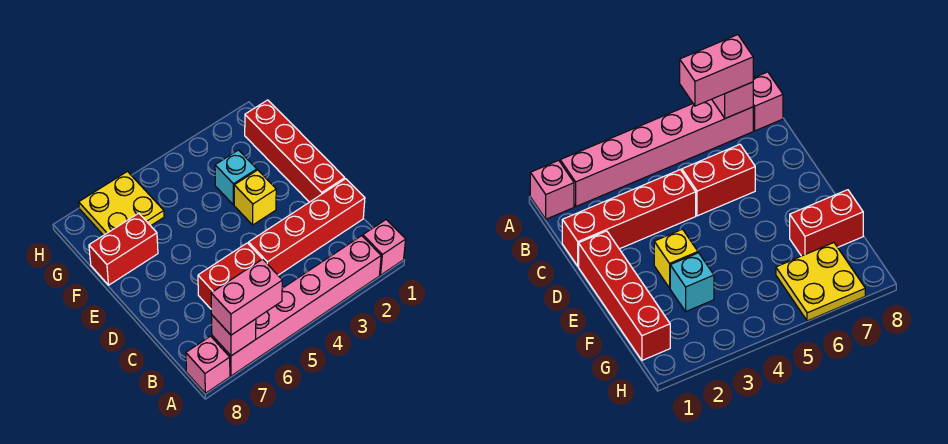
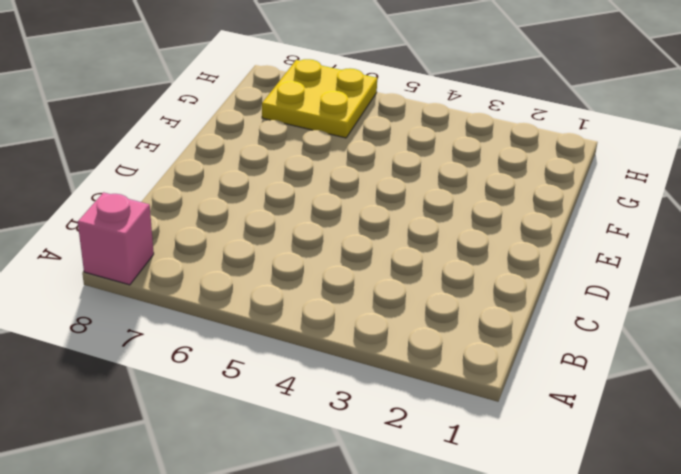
none -> pink brick A1 level 1
none -> pink brick A2:A7 level 1
none -> red brick C1:C4 level 1

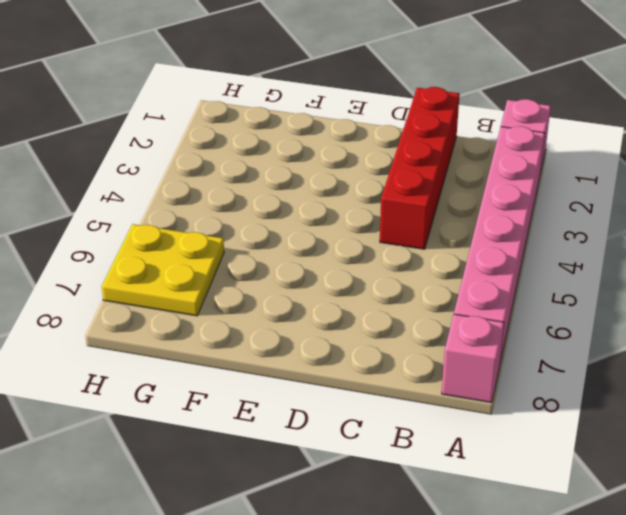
none -> red brick C5:C6 level 1
none -> red brick D1:G1 level 1
none -> yellow brick E3 level 1

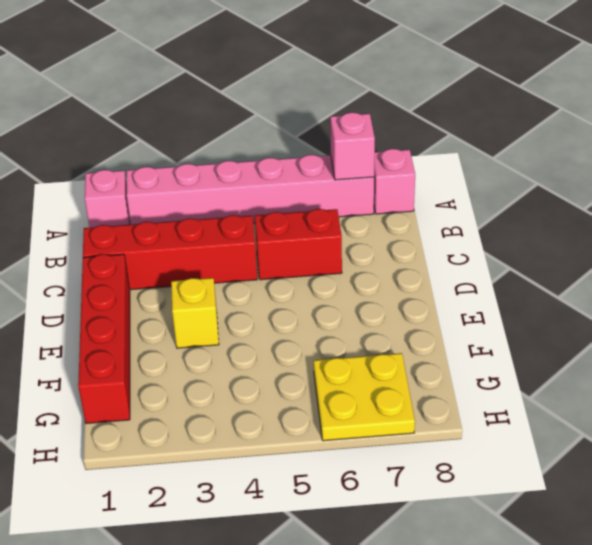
none -> cyan brick F3 level 1
none -> red brick F7:F8 level 1
none -> pink brick A6:A7 level 3

